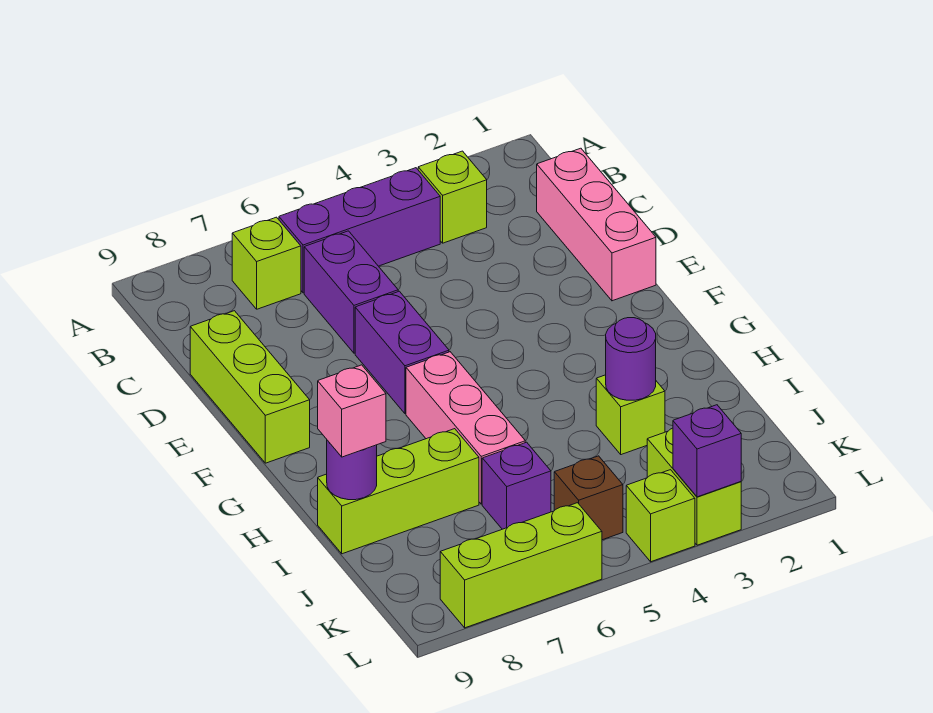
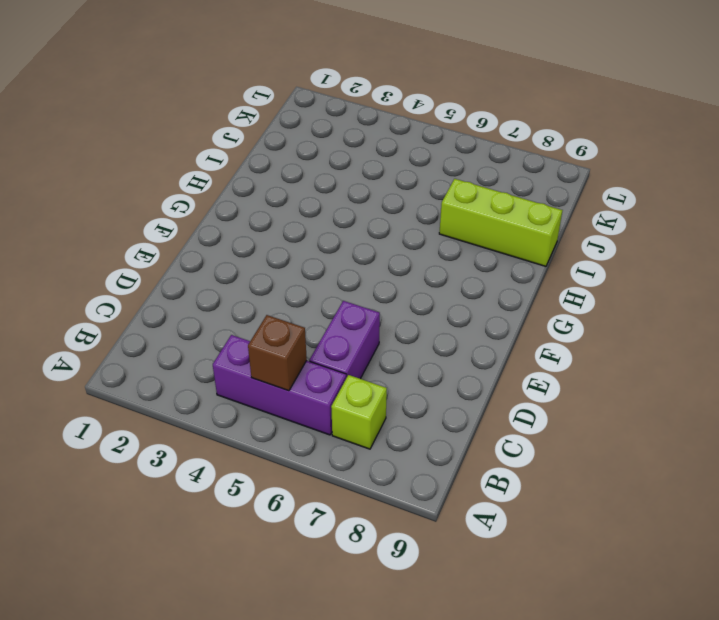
brown brick B5 level 2 -> brown brick K5 level 1
none -> lime brick B3 level 1
none -> pink brick C1:E1 level 1
none -> lime brick D9:F9 level 1

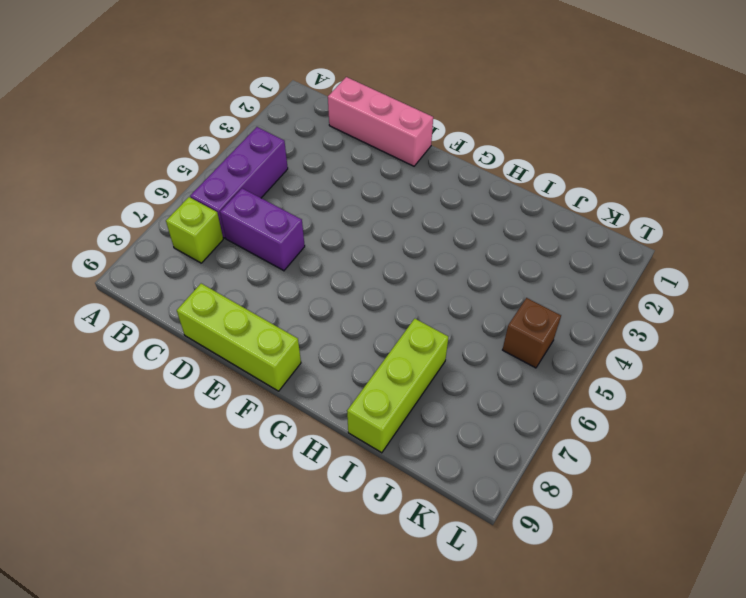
none -> lime brick B3 level 1
none -> purple brick E6:F6 level 1
none -> pink brick G6:I6 level 1

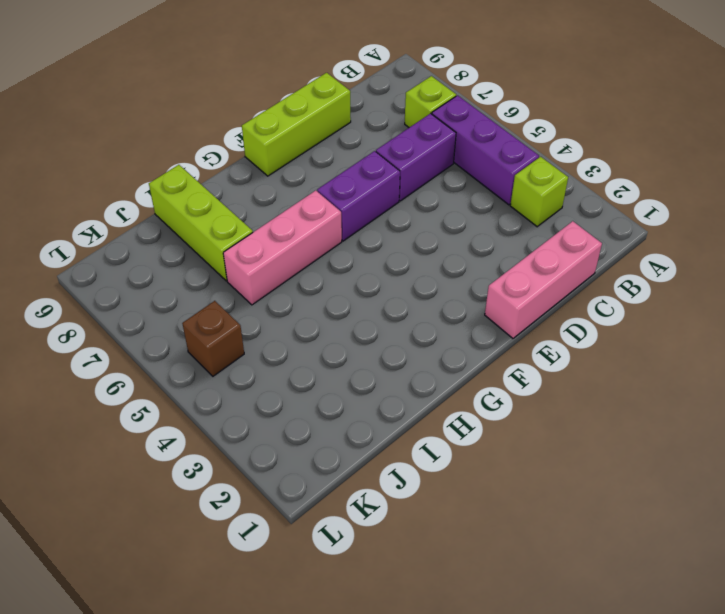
none -> lime brick I3 level 1
none -> purple brick J6 level 1
none -> lime brick K3:L3 level 1

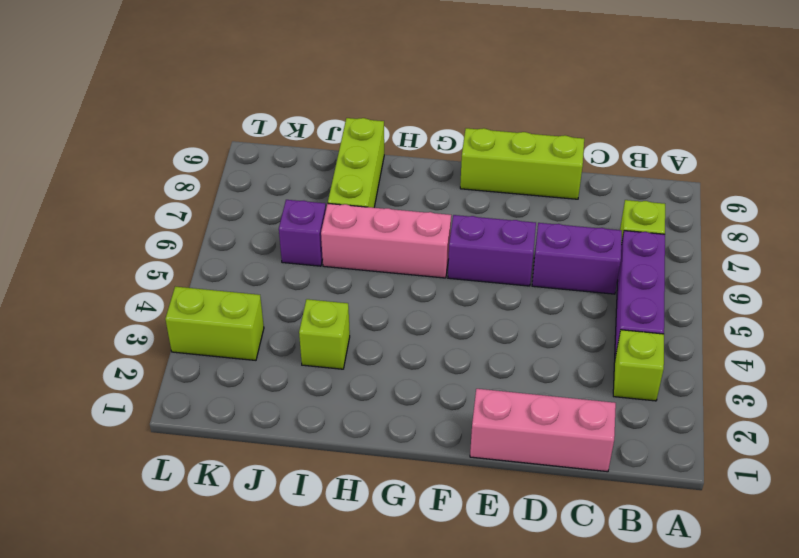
none -> brown brick K5 level 1
none -> lime brick L4 level 1
none -> lime brick L6:L8 level 1

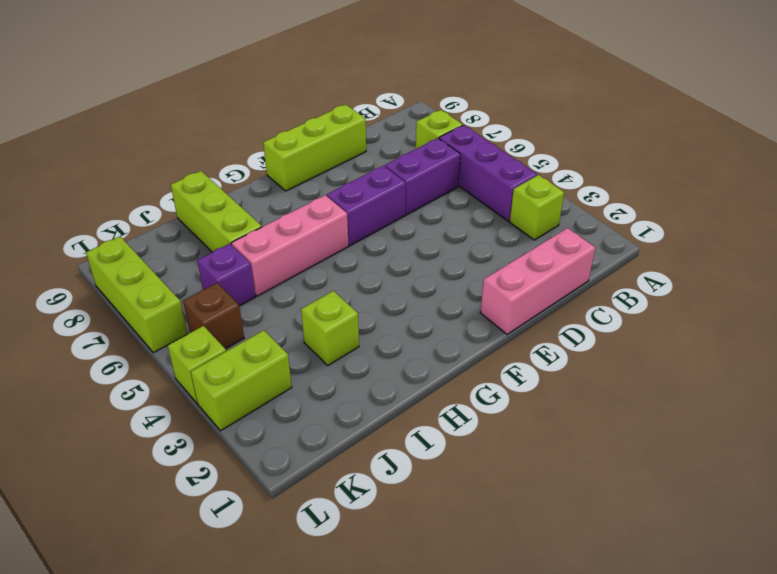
none -> purple round brick I3 level 2
none -> purple round brick I9 level 2
none -> purple brick L3 level 2

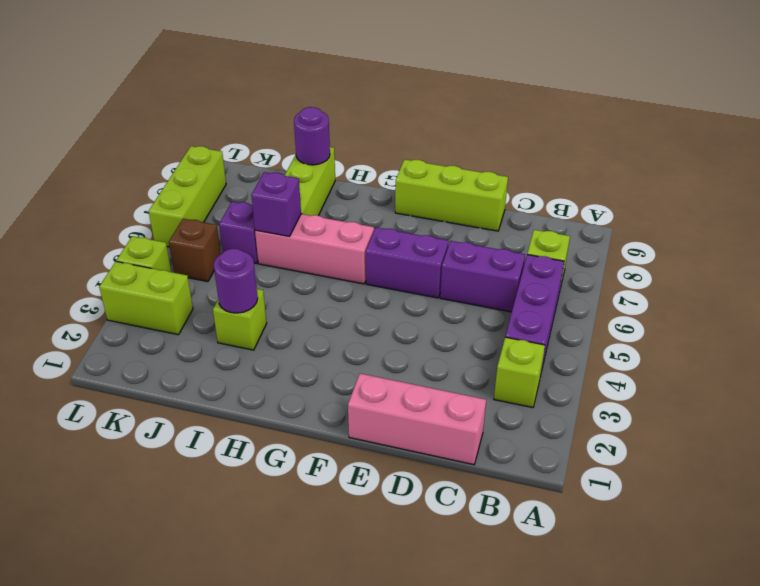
purple brick I6 level 2 -> purple brick L3 level 2
none -> pink brick I9 level 3

